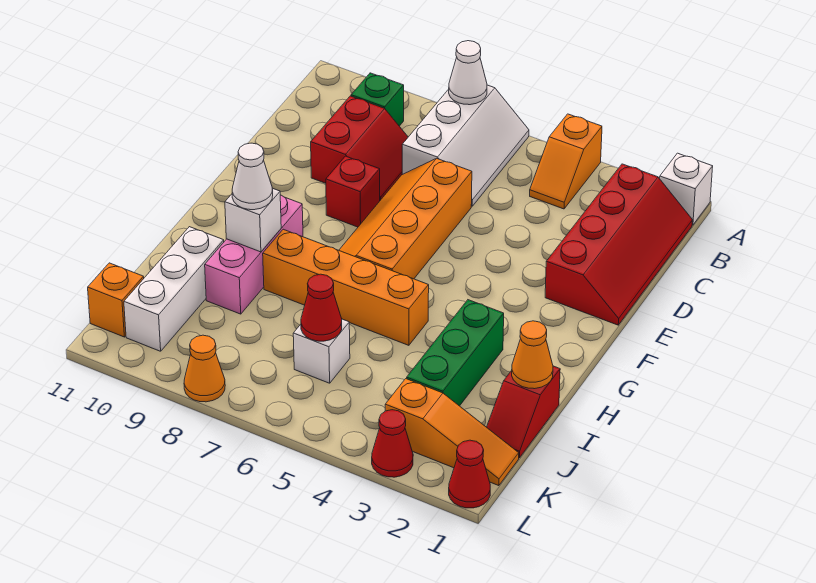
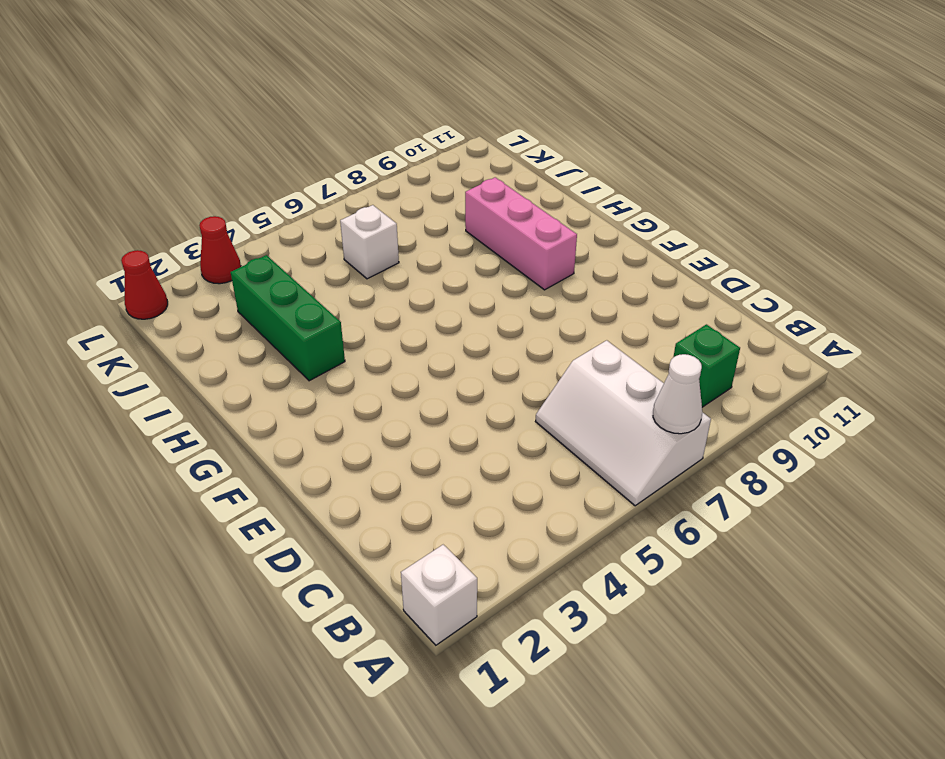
none -> orange slope A4:B4 level 1 top A
none -> red slope B1:E2 level 1 top 2
none -> red slope C8:D9 level 1 top 9

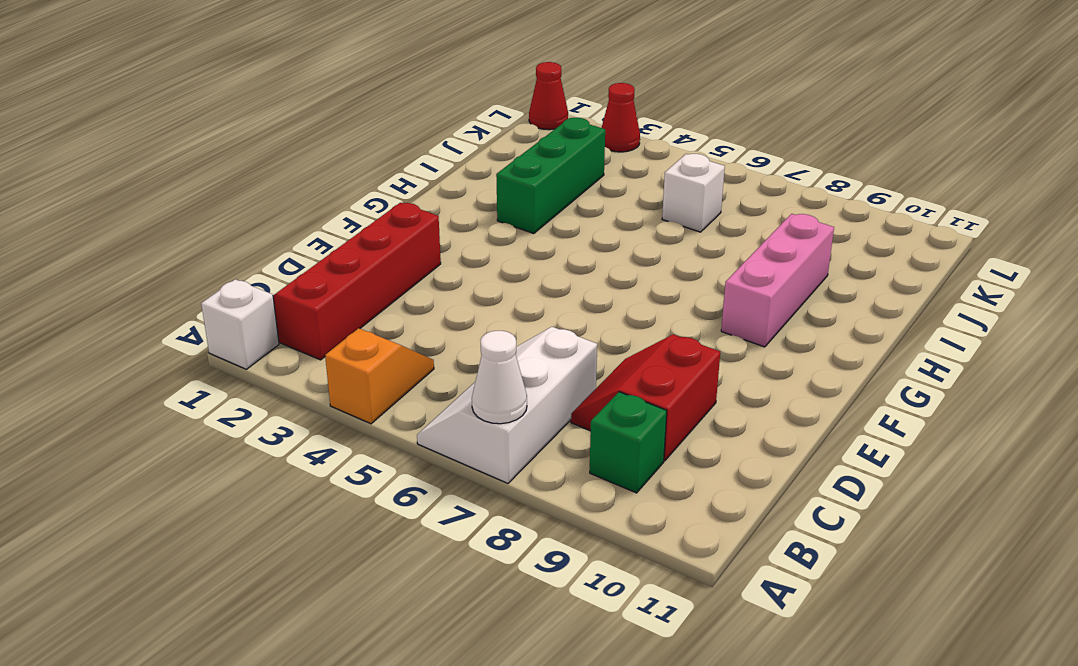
none -> orange slope D6:G7 level 1 top 6
none -> red brick E8 level 1
none -> orange brick H5:H8 level 1

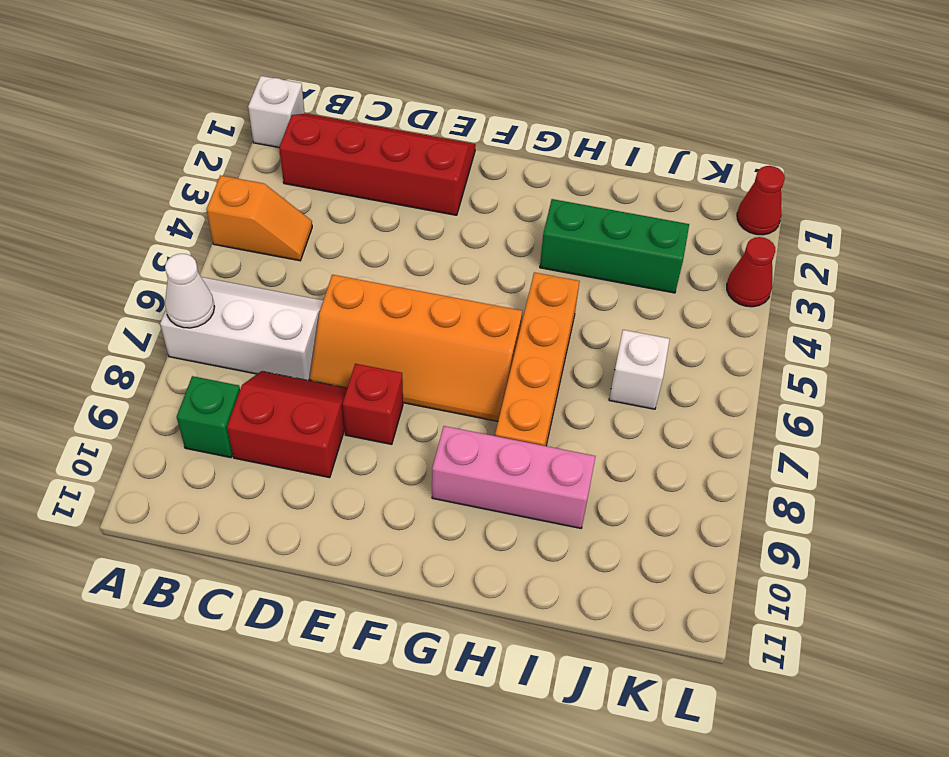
none -> red slope I1:J1 level 1 top I
none -> white brick I10:K10 level 1
none -> orange slope K1:K3 level 1 top 3

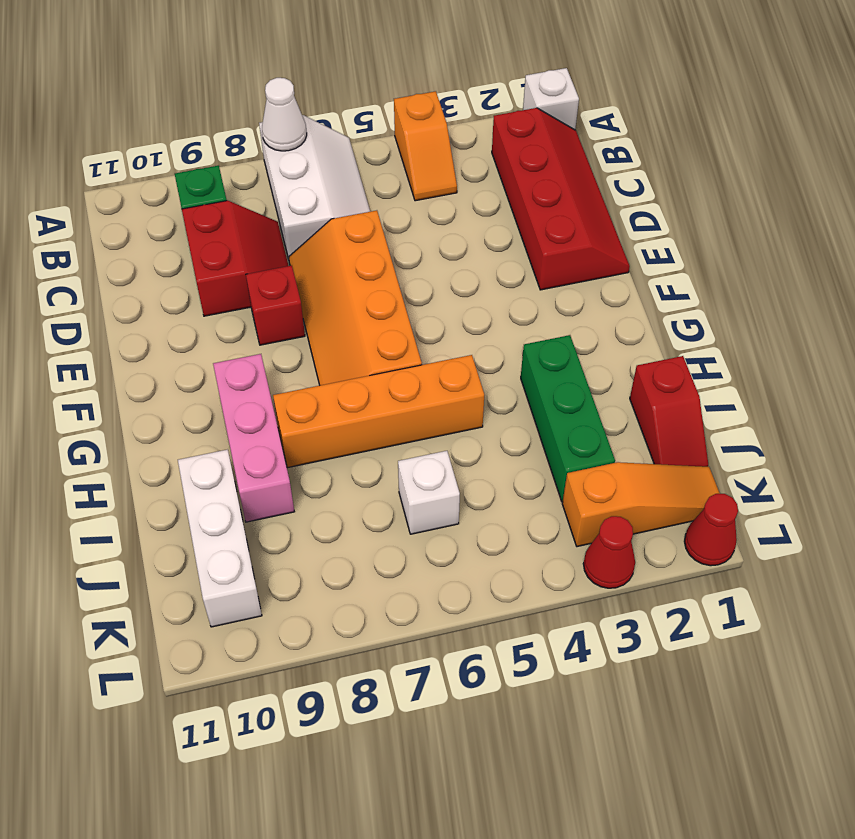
none -> orange brick K11 level 1
none -> orange cone L8 level 1
none -> white brick H9 level 2

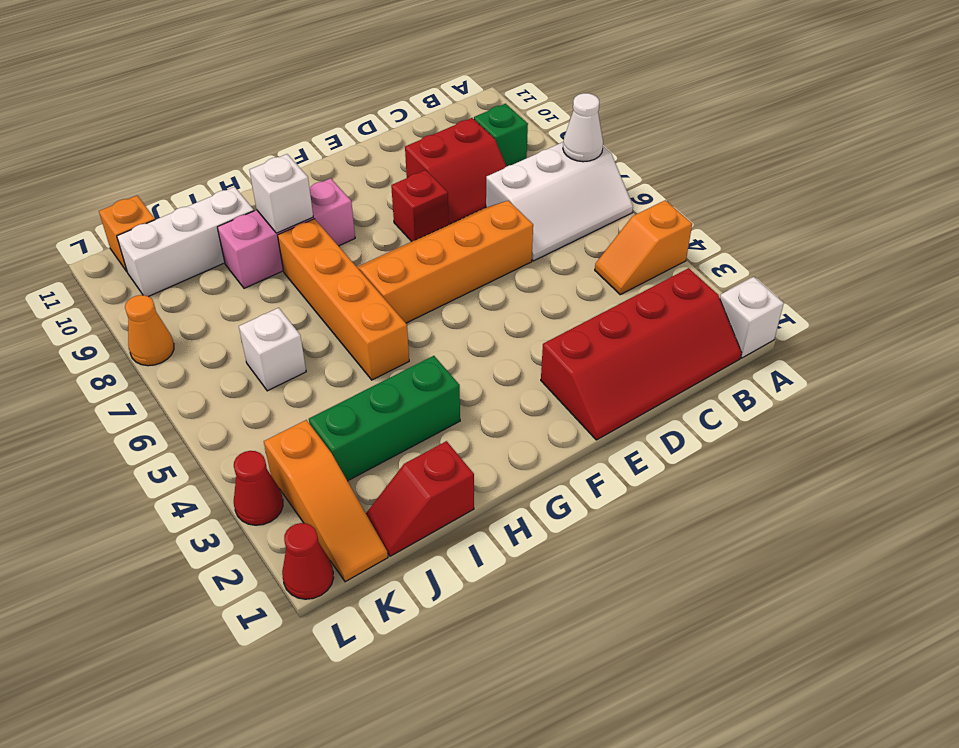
none -> orange cone I1 level 2
none -> red cone J6 level 2
none -> white cone H9 level 3

